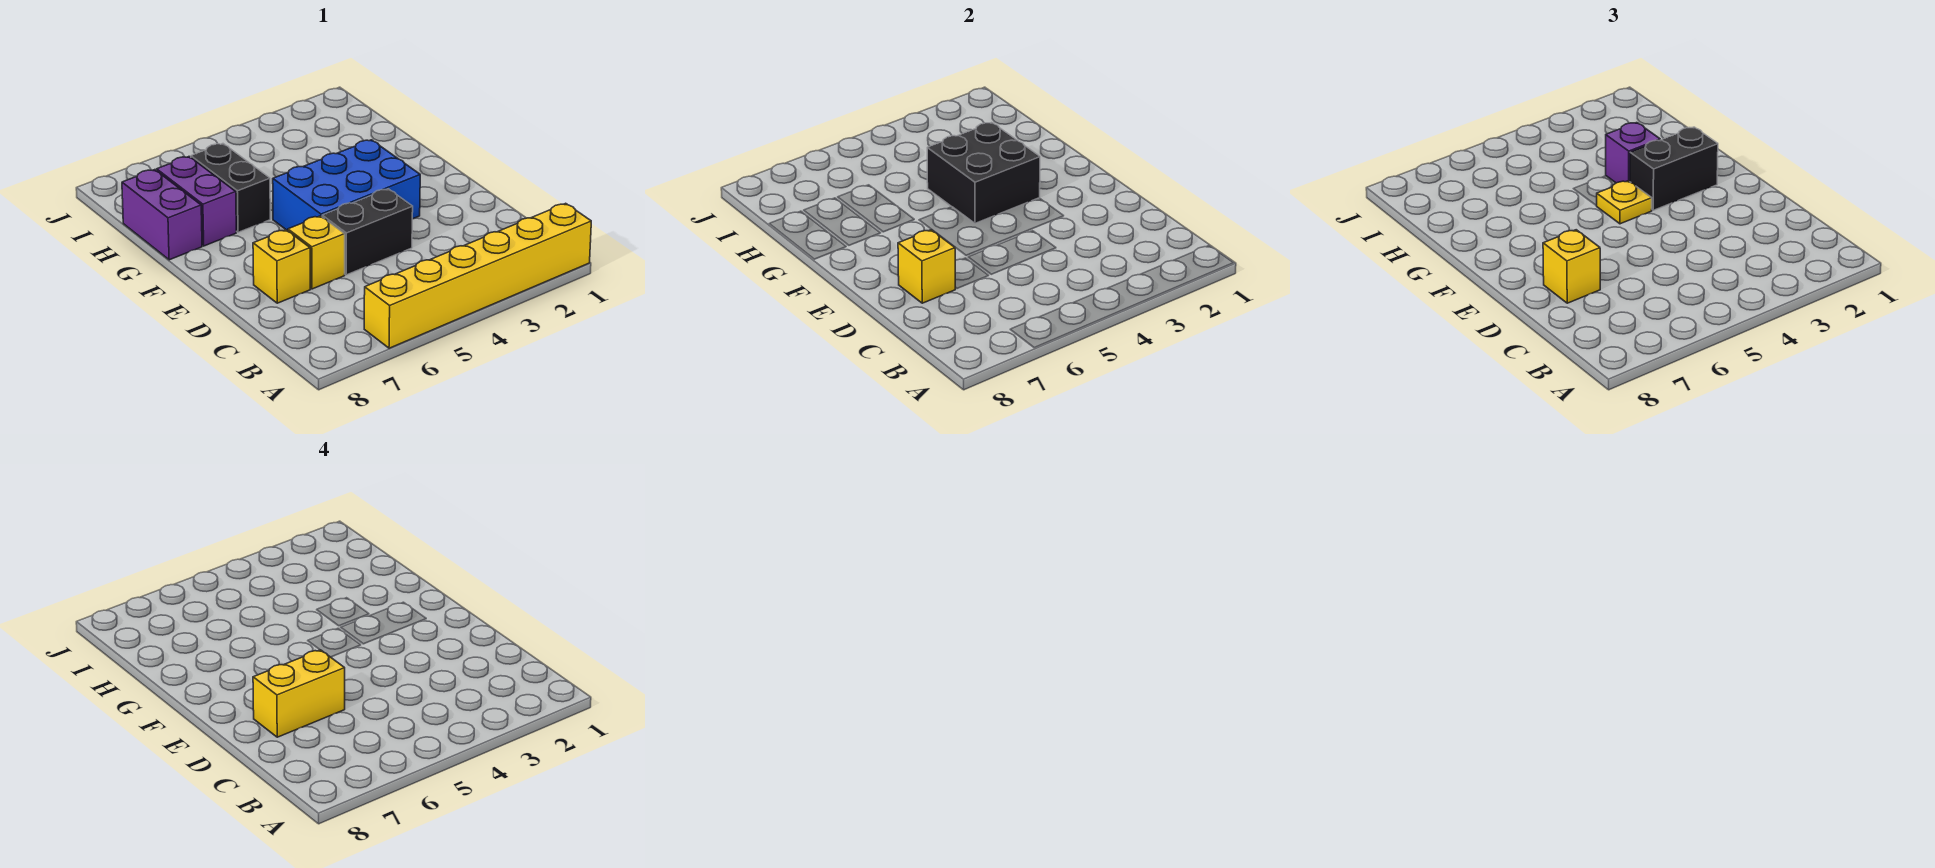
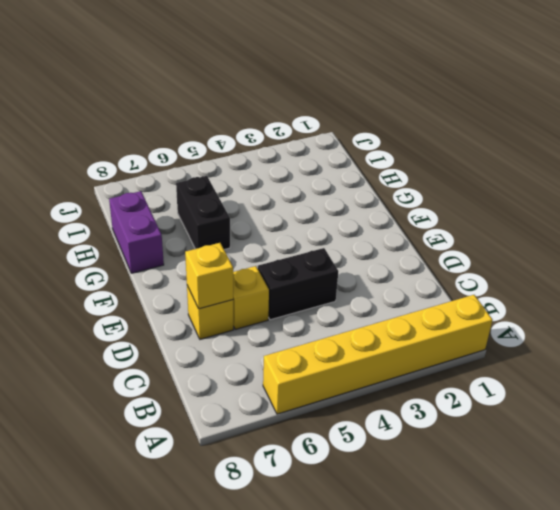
none -> blue brick E3:F5 level 1
none -> purple brick G7:H7 level 1
none -> black brick F3:G4 level 2

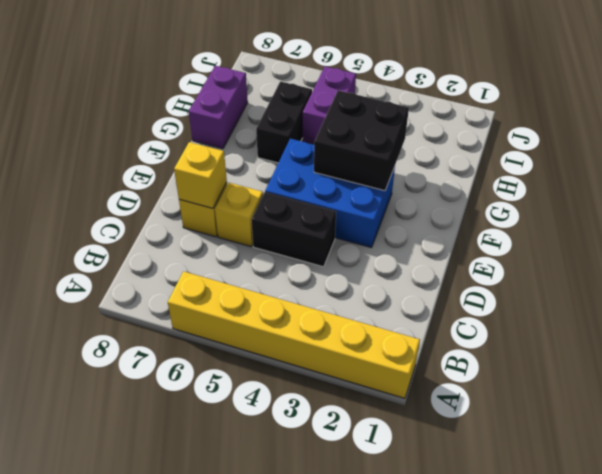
purple brick H5:I5 level 1 -> purple brick G7:H7 level 1
none -> yellow brick D7 level 3
none -> black brick F2:F3 level 3
none -> yellow plate F4 level 3

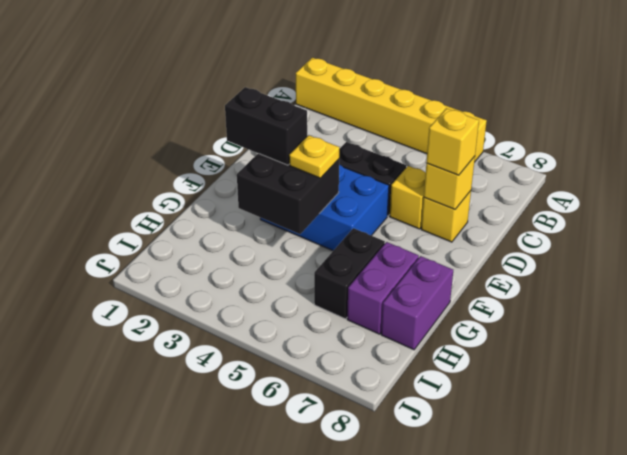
none -> purple brick G3 level 3
none -> yellow brick D6:D7 level 4

